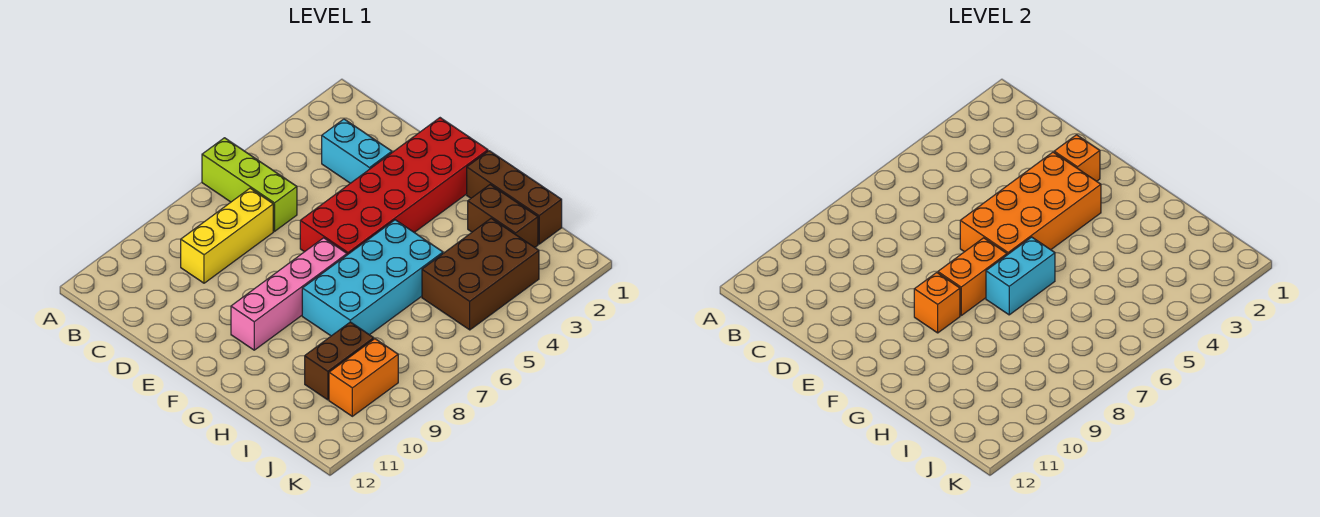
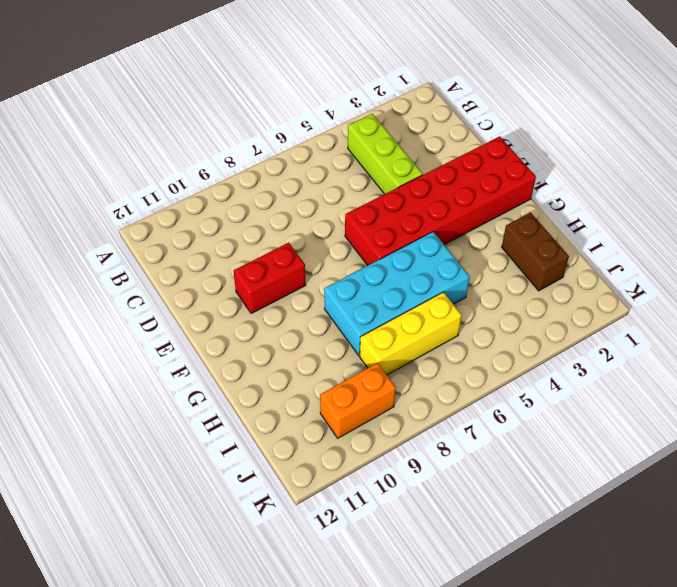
lime brick B4:D4 level 1 -> lime brick A6:C6 level 1
red brick E9:E10 level 1 -> none
yellow brick I6:I8 level 1 -> yellow brick C7:C9 level 1
none -> cyan brick C3:D3 level 1
none -> pink brick F7:F10 level 1
none -> brown brick G1:I1 level 1

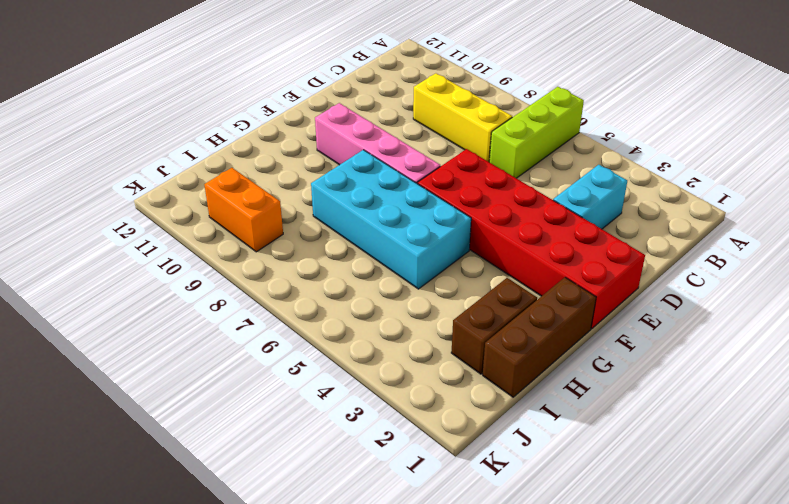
none -> brown brick I3:J5 level 1
none -> brown brick I9:I10 level 1
none -> orange brick E2 level 2

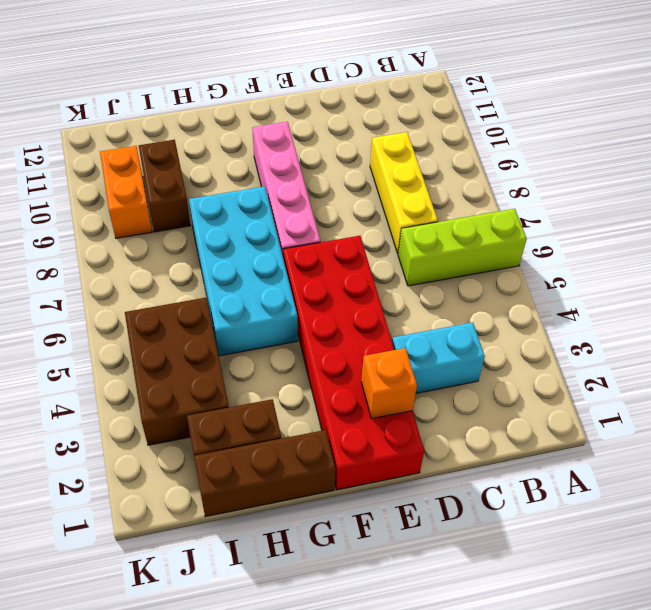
none -> orange brick E3:F6 level 2
none -> orange brick F7:F8 level 2
none -> orange brick F9 level 2

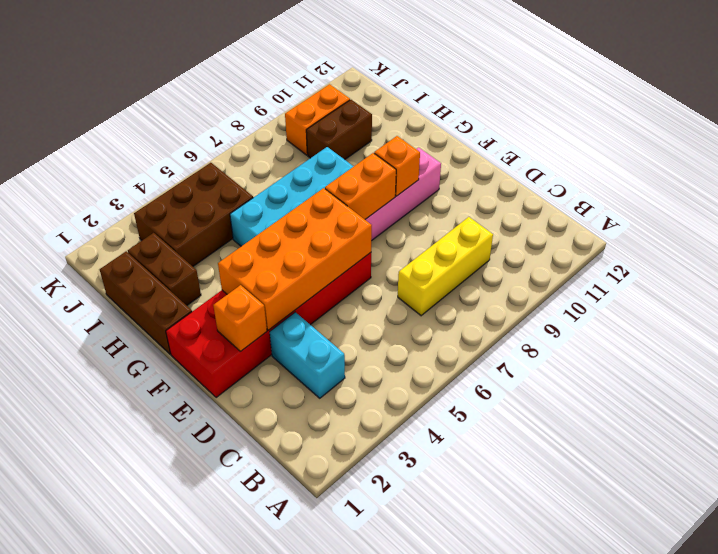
none -> lime brick A6:C6 level 1
none -> cyan brick G6:G7 level 2

